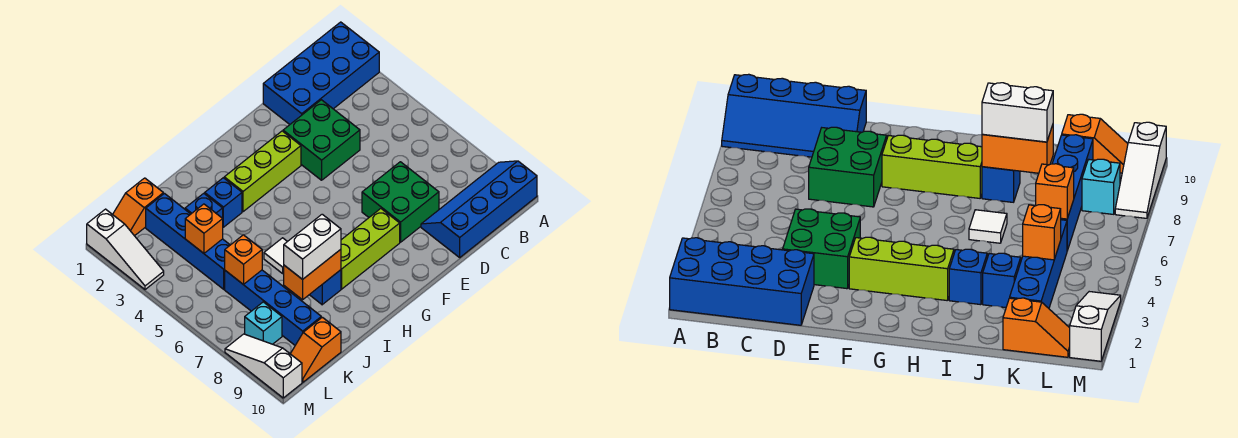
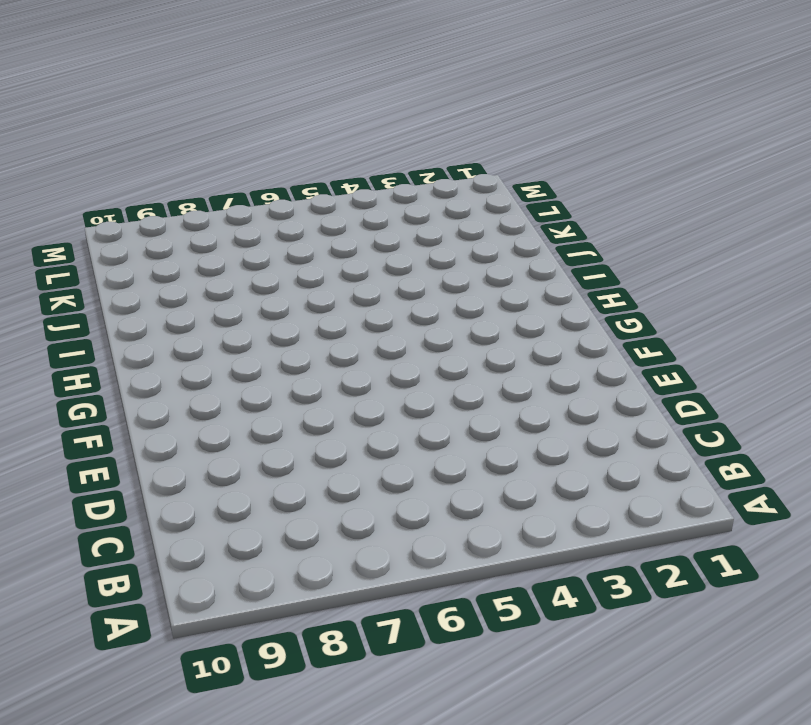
none -> blue brick A1:D2 level 1
none -> blue slope A9:D10 level 1 top 10
none -> green brick D3:E4 level 1

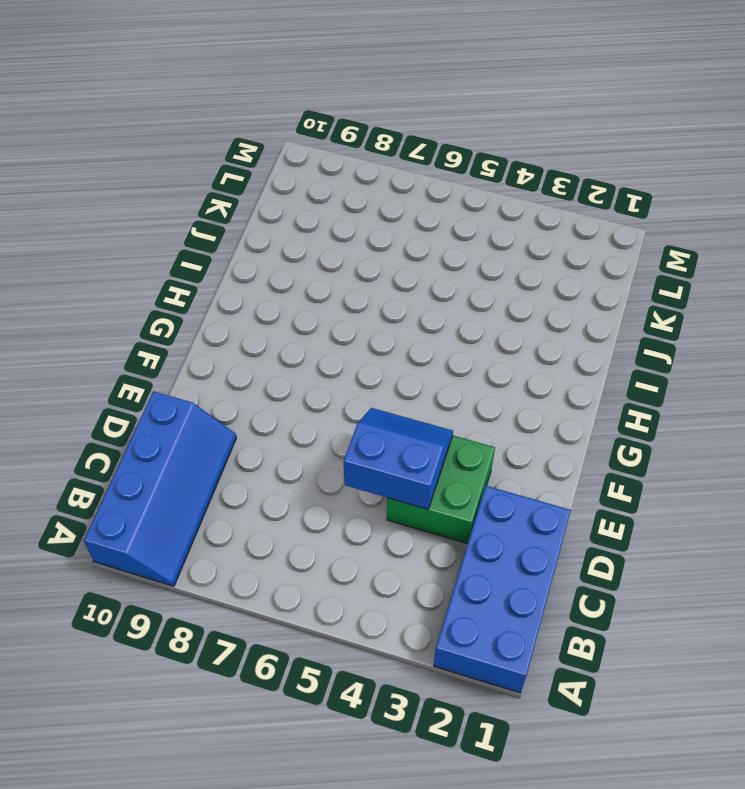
blue slope D4:E5 level 2 top D -> none
none -> green brick D7:E8 level 1
none -> lime brick F3:H3 level 1
none -> lime brick F8:H8 level 1

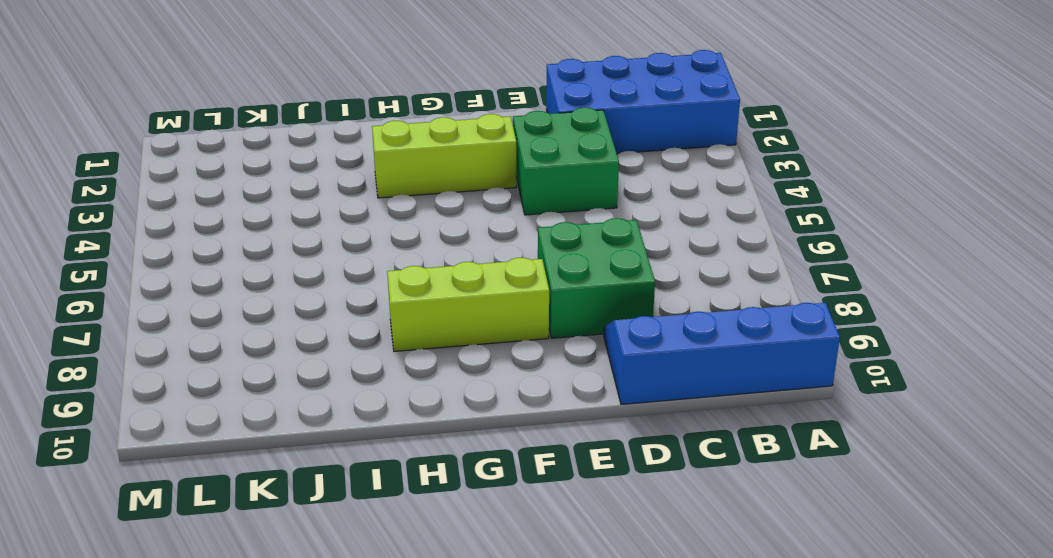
none -> blue brick I3 level 1
none -> white tile I6 level 1
none -> blue brick I8 level 1

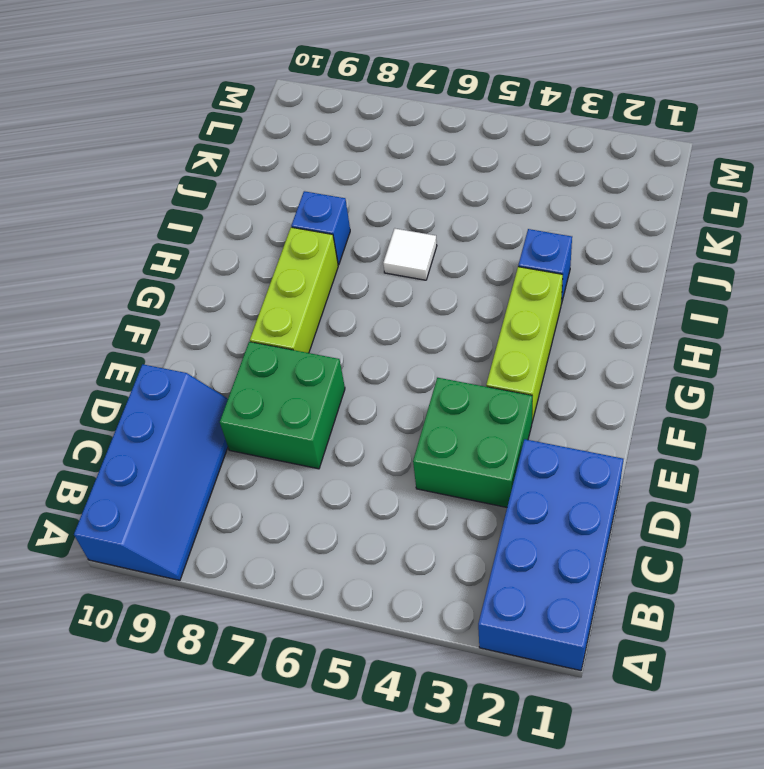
none -> blue brick J3 level 1
none -> orange slope K1:L1 level 1 top K
none -> blue brick K2:K5 level 1

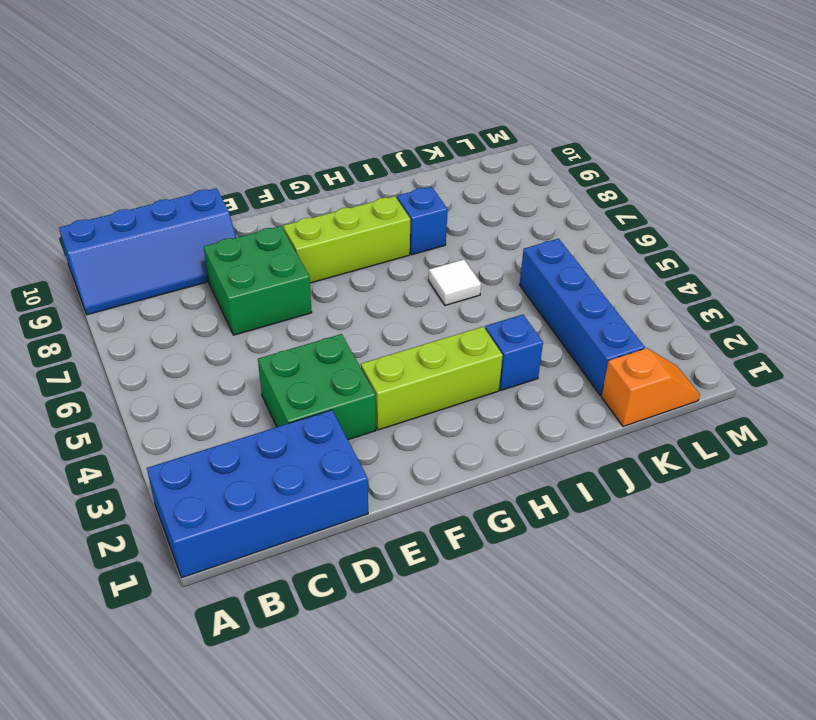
none -> blue brick J3 level 1
none -> blue brick K6:K9 level 1
none -> orange slope K10:L10 level 1 top K

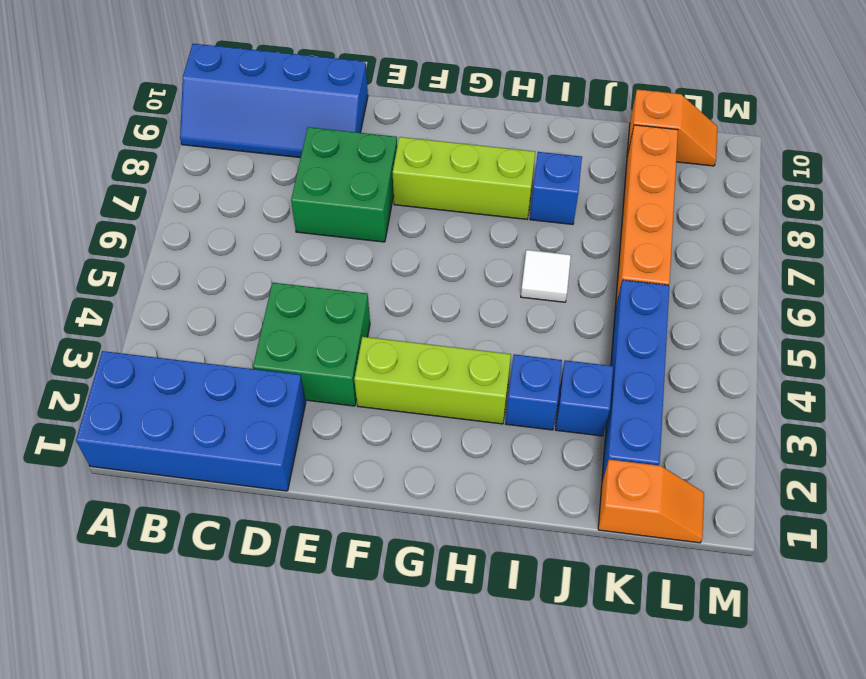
orange brick K6:K9 level 1 -> blue brick K6:K9 level 1
none -> cyan brick L8 level 1
none -> white slope M1:M3 level 1 top 1
none -> white slope M8:M10 level 1 top 10

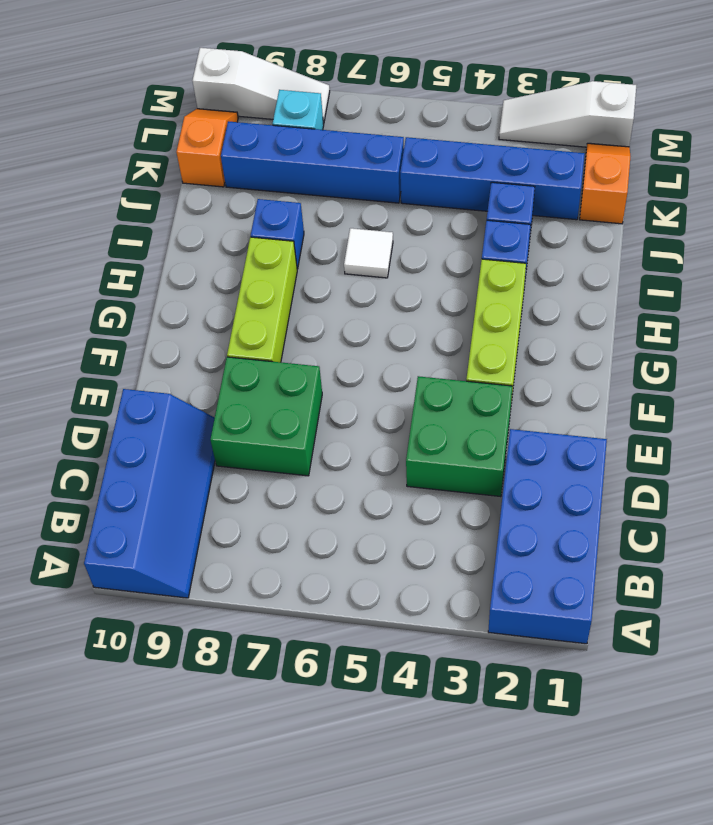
none -> orange brick I8:J8 level 2
none -> orange brick K4 level 2
none -> orange brick K6 level 2

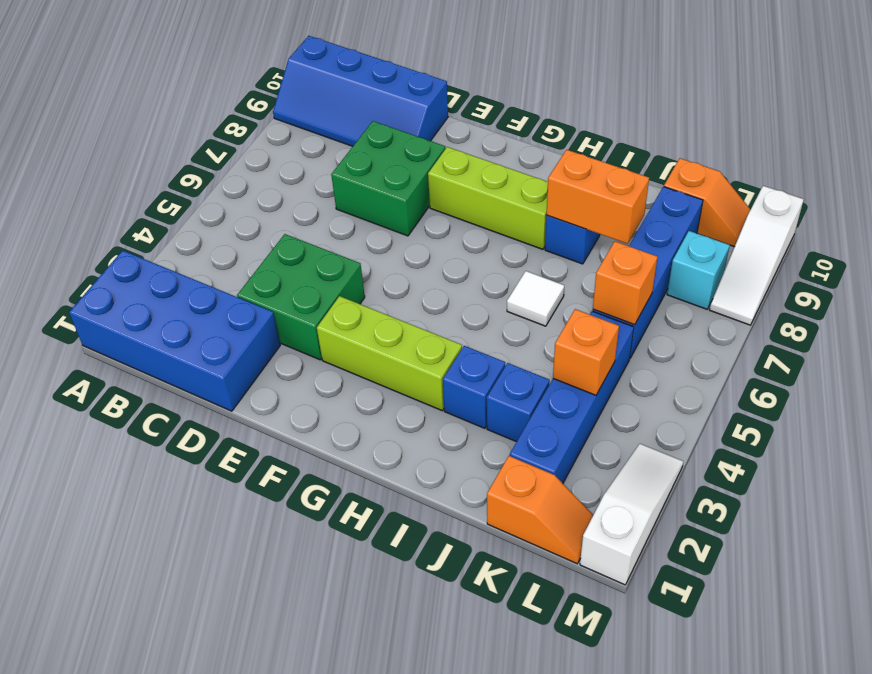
none -> white brick I8:J8 level 3

